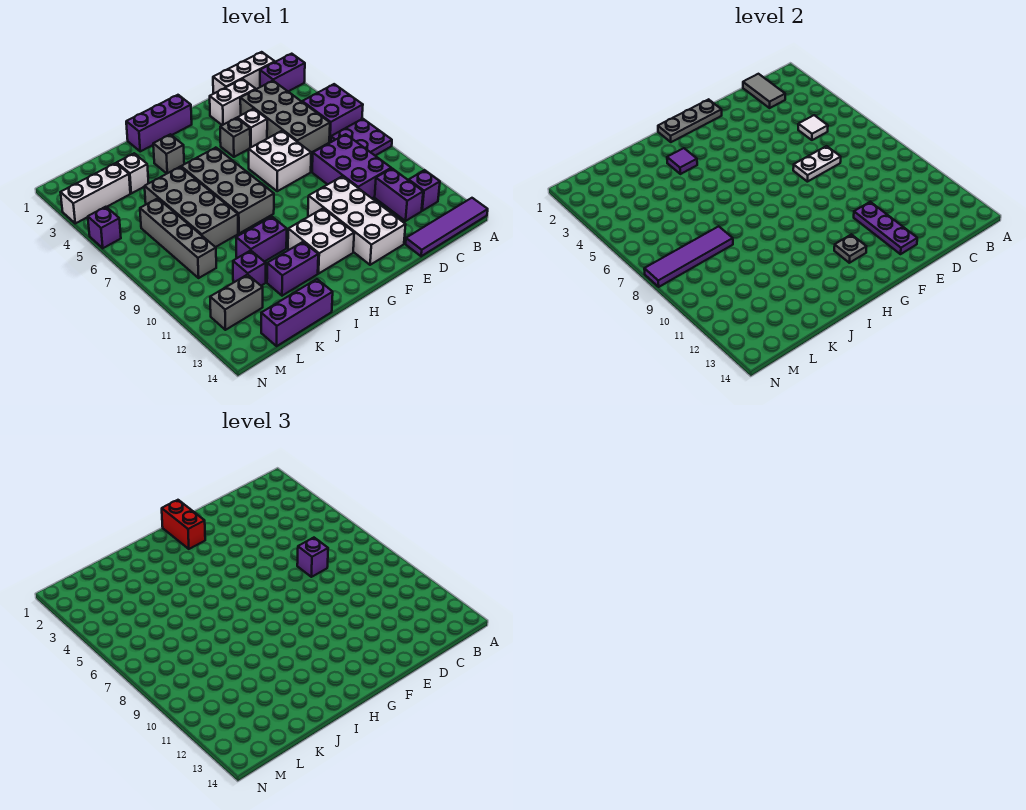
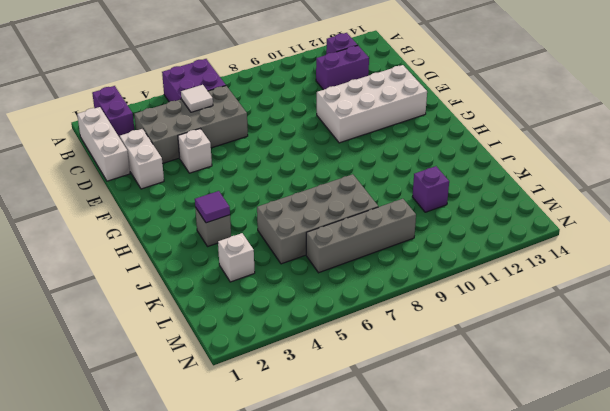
none -> purple plate A7:B8 level 1
none -> purple tile A14:D14 level 1
none -> purple brick C8:D10 level 1
none -> white brick E6:F7 level 1

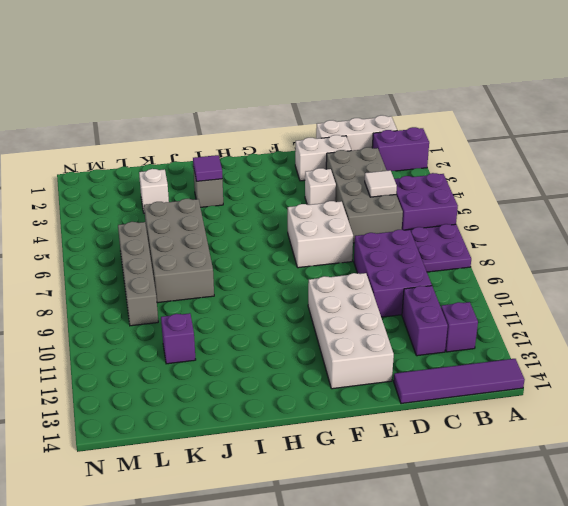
none -> grey brick F4 level 1
none -> purple brick G1:I1 level 1
none -> white brick G11:H12 level 1
none -> grey brick H5:I8 level 1

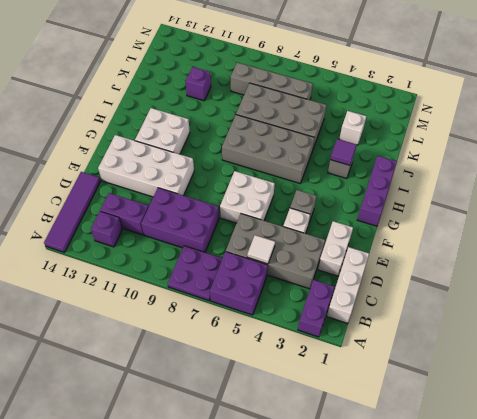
none -> purple brick I10:J10 level 1
none -> purple brick I12:J12 level 1
none -> purple brick J14:L14 level 1
none -> white brick L3:N3 level 1

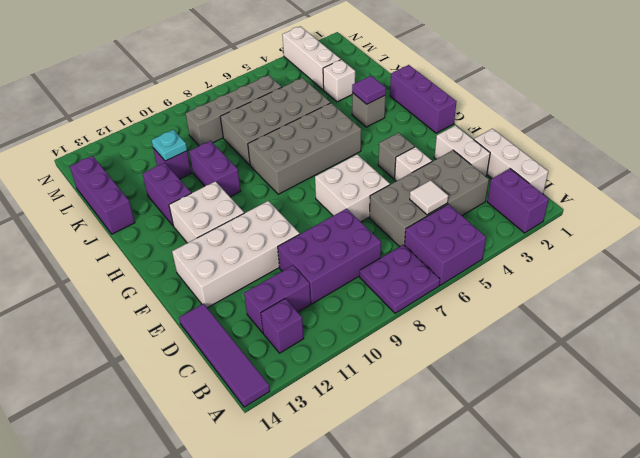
cyan plate K11 level 2 -> none
none -> grey brick L12:M12 level 1
none -> purple brick N5 level 1
none -> grey tile C1:C2 level 2
none -> white plate D7:E7 level 2

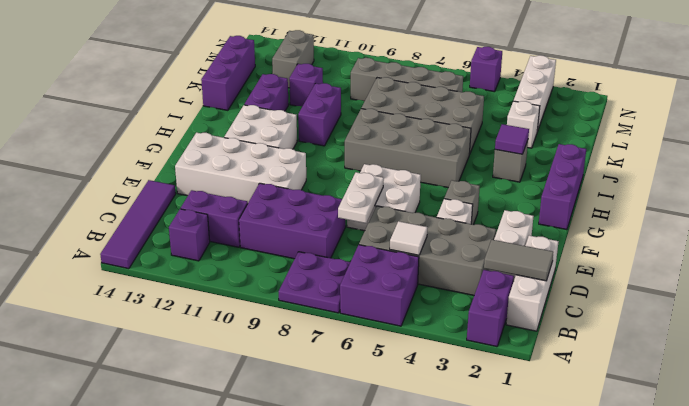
none -> purple plate E11:E13 level 2
none -> grey plate F1:H1 level 2
none -> grey plate G12 level 2
none -> purple tile K8:N8 level 2

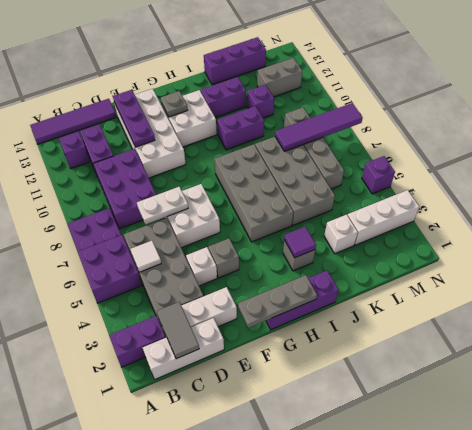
none -> purple brick D7 level 3
none -> red brick G1:G2 level 3

